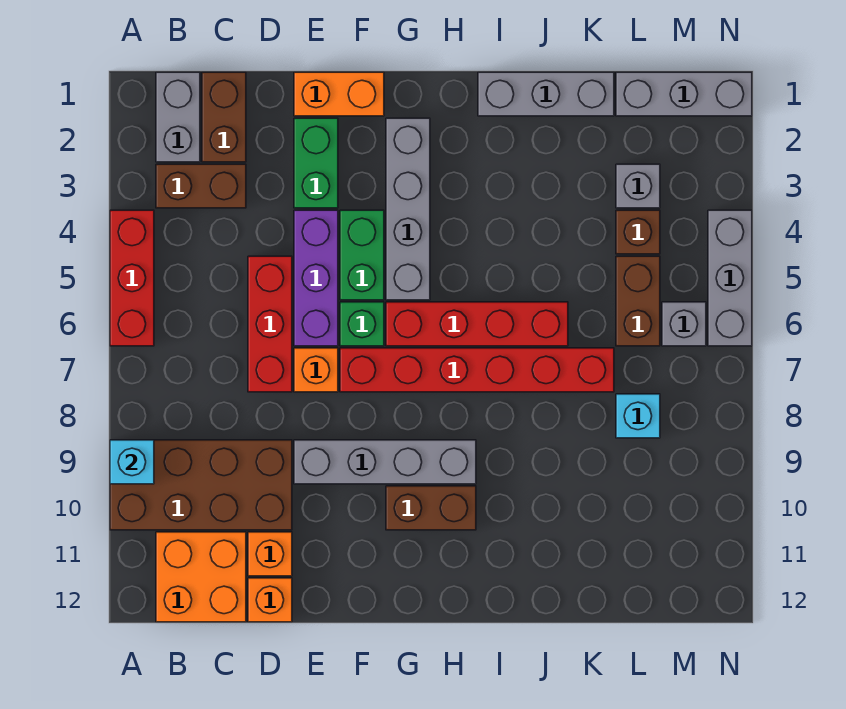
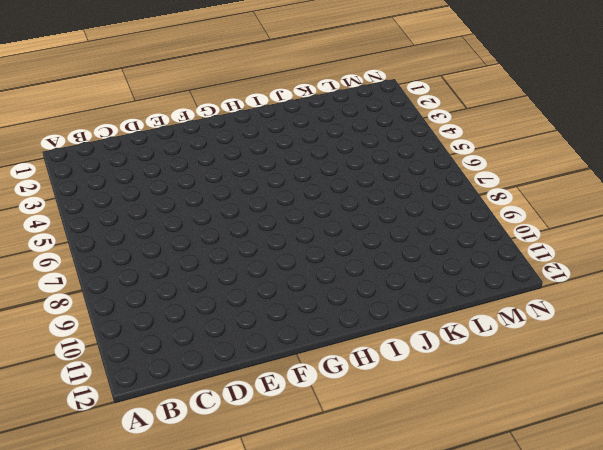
none -> red brick A4:A6 level 1
none -> brown brick A9:D10 level 1
none -> grey brick B1:B2 level 1

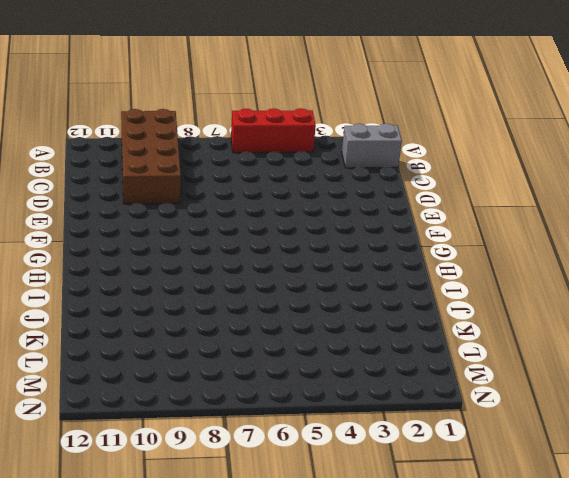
none -> brown brick B3:C3 level 1
none -> orange brick B11:C12 level 1
none -> brown brick C1:C2 level 1

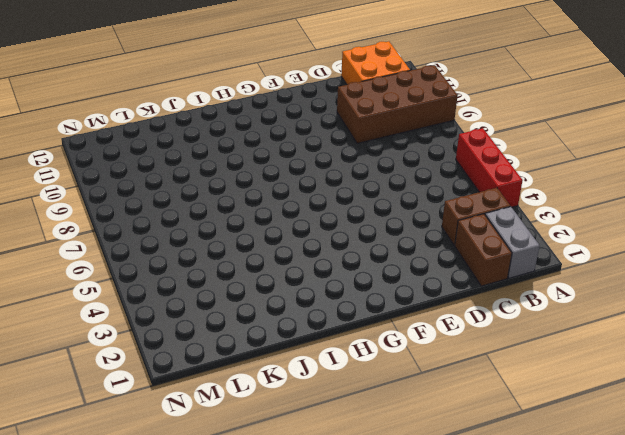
none -> red brick D5:D7 level 1
none -> orange brick D11 level 1
none -> orange brick D12 level 1

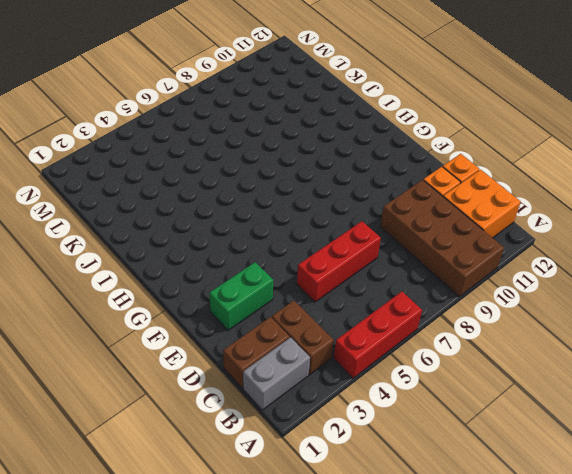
none -> orange brick E1:F1 level 1
none -> purple brick E4:E6 level 1
none -> orange brick E7 level 1

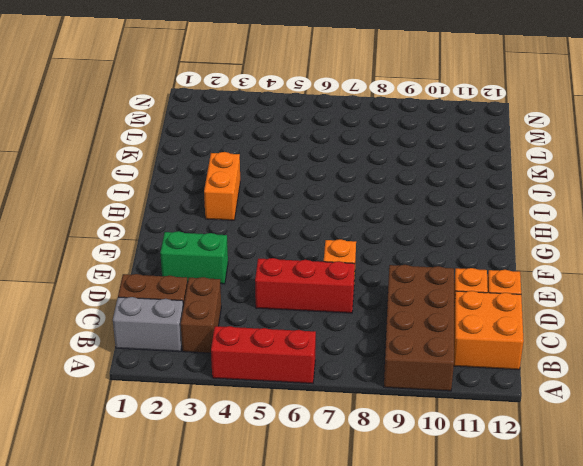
orange brick H3:I3 level 1 -> orange brick E1:F1 level 1
none -> purple brick E4:E6 level 1
none -> grey brick E9:H9 level 1
none -> green brick F4:F5 level 1

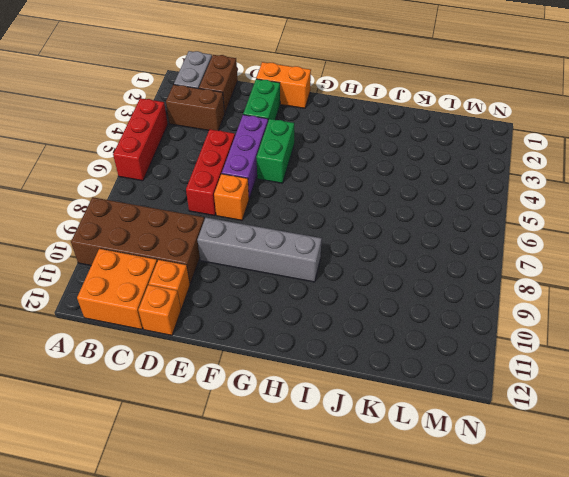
none -> green brick F6 level 1
none -> red brick F7:K7 level 1
none -> grey brick G2:G5 level 1

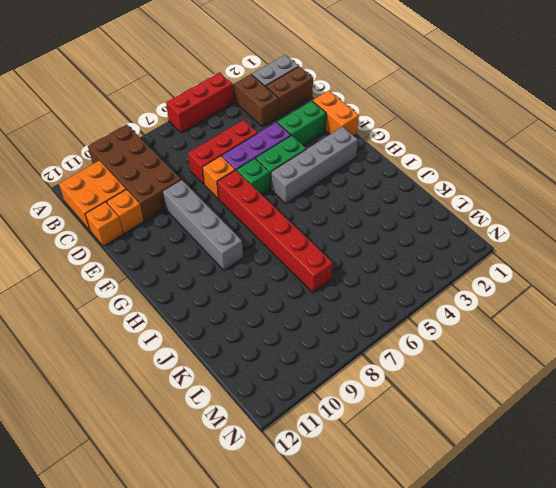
none -> red brick G6:J6 level 1
none -> brown brick G10:H10 level 1
none -> grey brick I1:K1 level 1

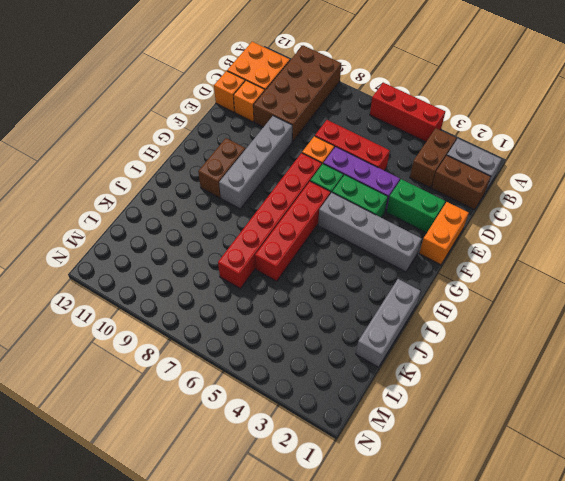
none -> grey brick L1:N1 level 1
none -> grey brick L3 level 1
none -> brown brick L4 level 1

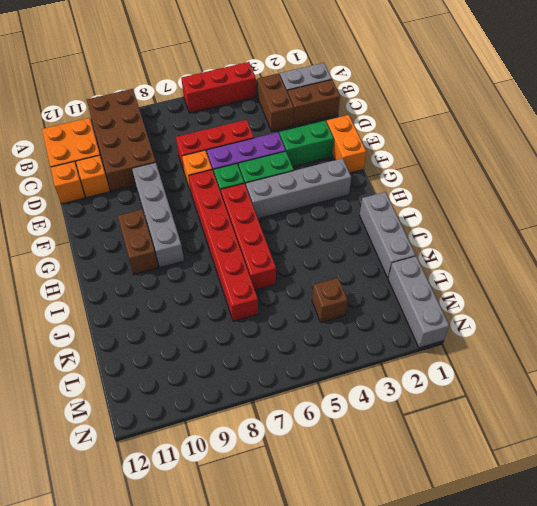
none -> grey brick L3 level 1
none -> brown brick L5:L6 level 1
none -> cyan brick L8 level 1

